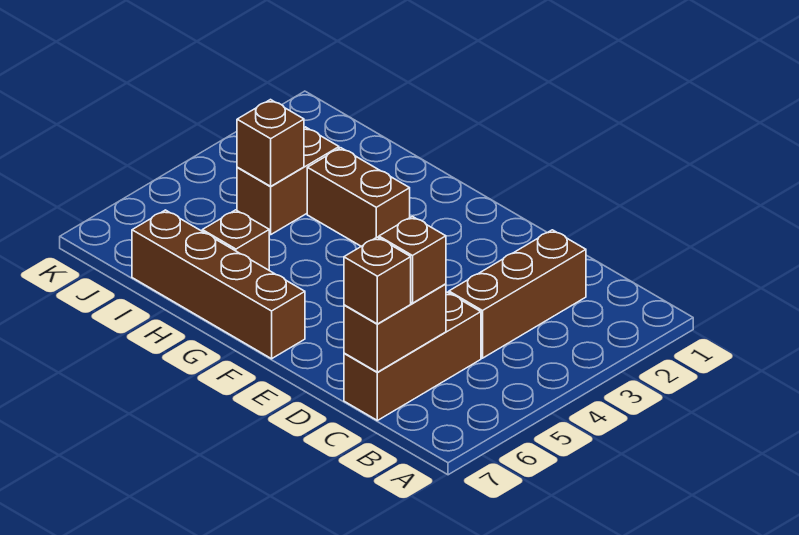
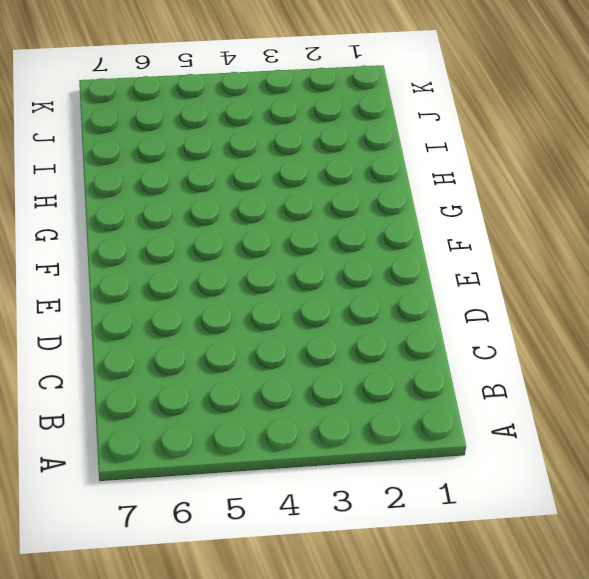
none -> brown brick C2:C4 level 1
none -> brown brick C5:C7 level 1

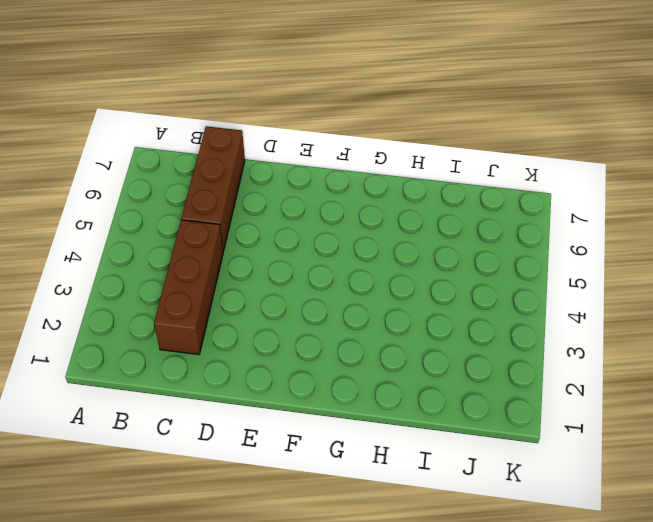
none -> brown brick F7:I7 level 1
none -> brown brick G3:H3 level 1

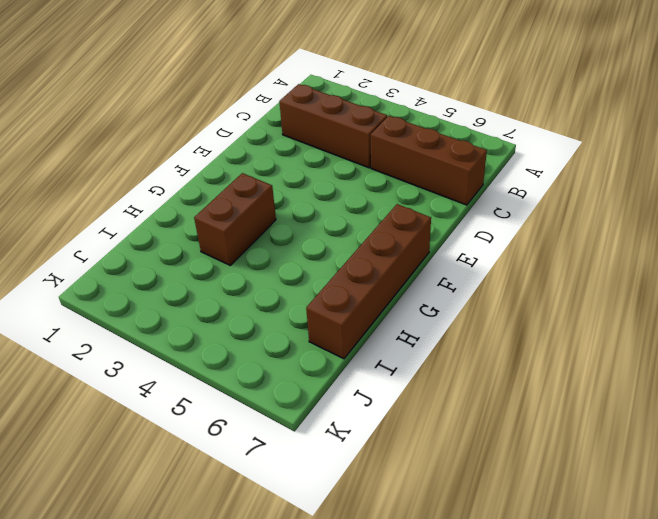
none -> brown brick H6 level 1
none -> brown brick I3:I4 level 1

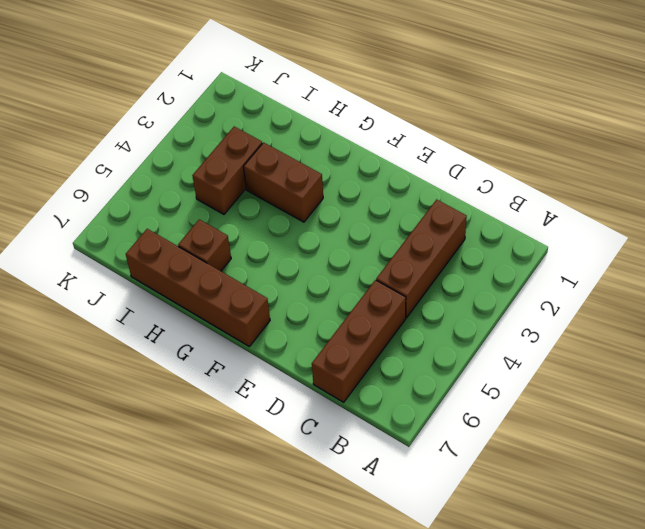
none -> brown brick C6:C7 level 2
none -> brown brick I4 level 2

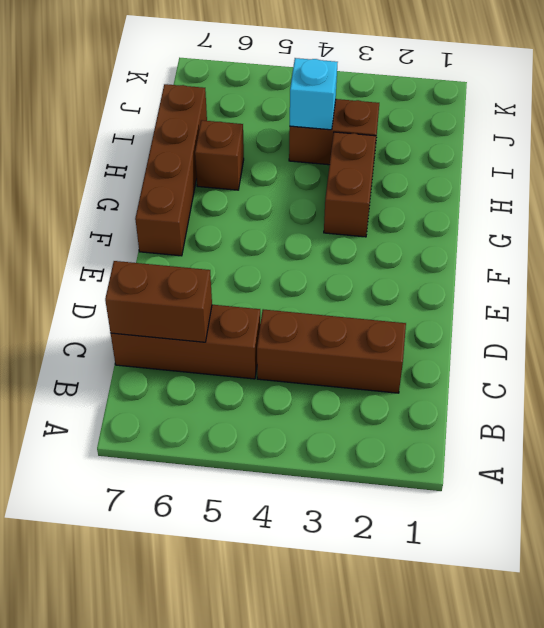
cyan brick I4 level 2 -> brown brick I4 level 2
none -> brown brick C6 level 3
none -> brown brick C7 level 3

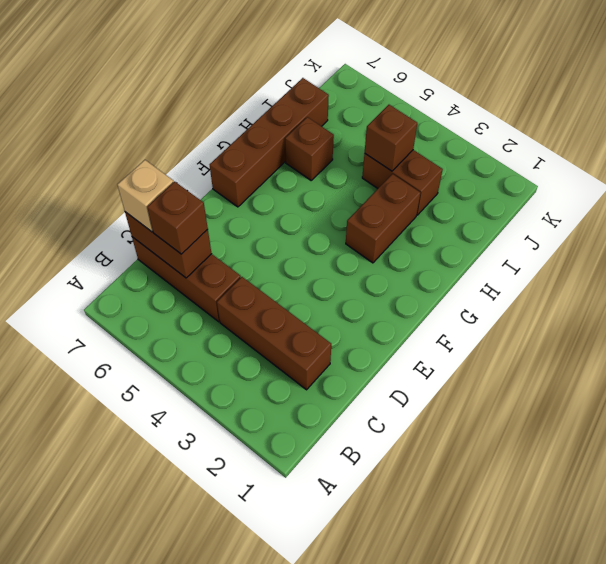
tan brick C7 level 3 -> brown brick C7 level 3

